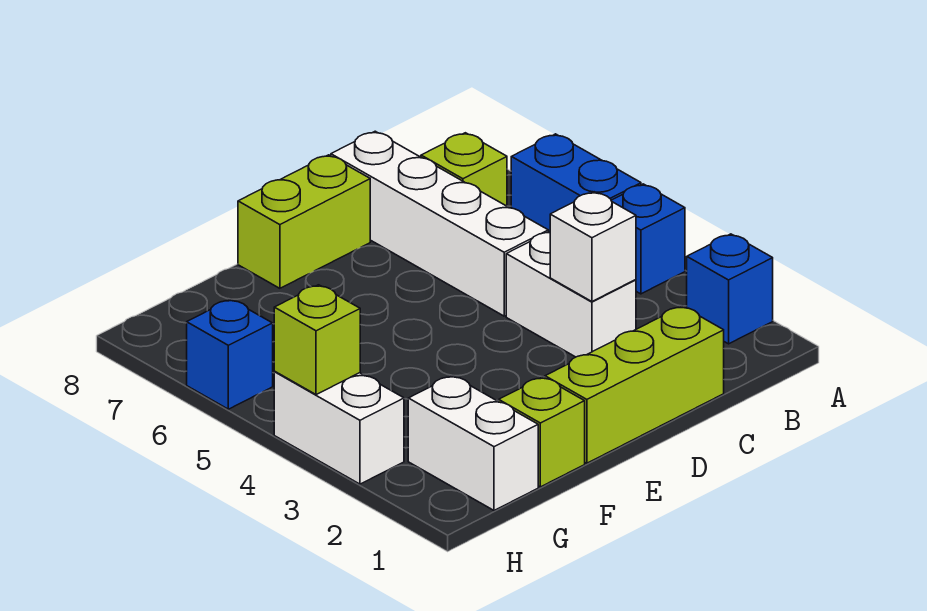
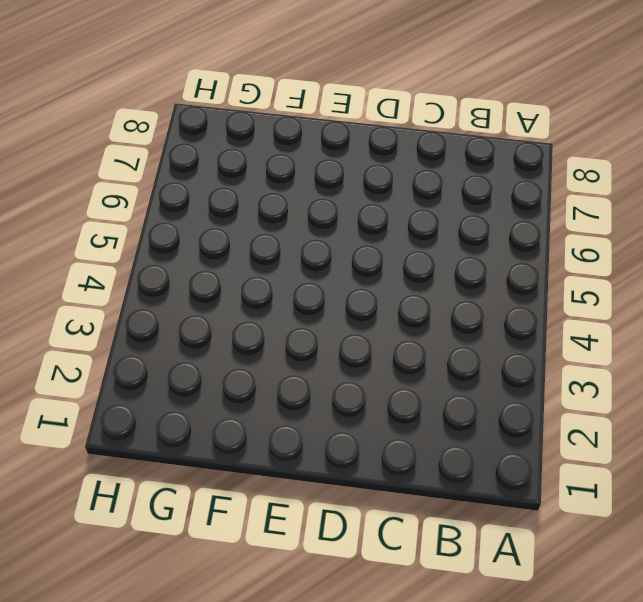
none -> blue brick A2 level 1
none -> blue brick A4 level 1
none -> blue brick A5:A6 level 1

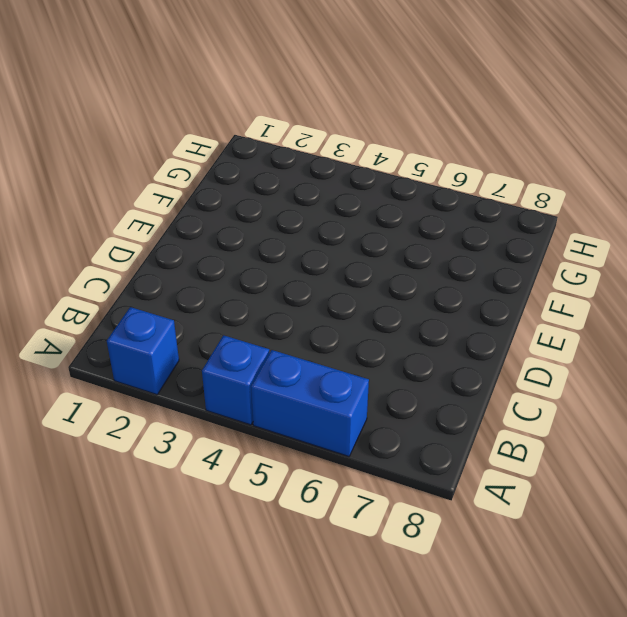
none -> lime brick B7 level 1
none -> lime brick C1:E1 level 1
none -> white brick C3:C4 level 1

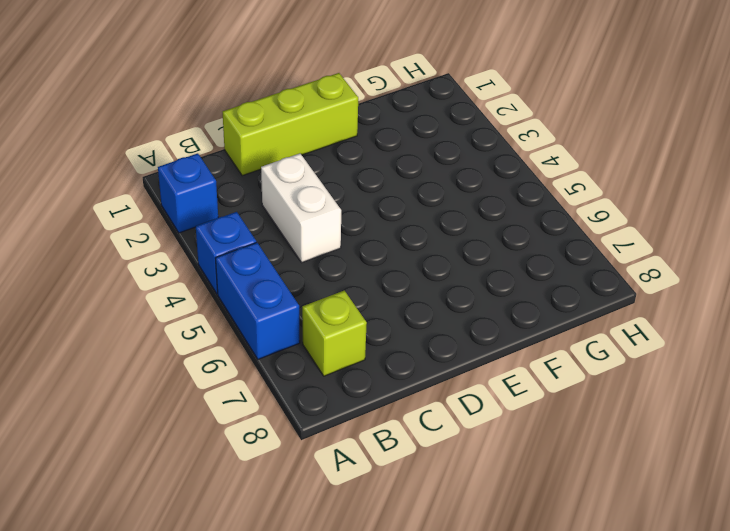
none -> white brick C5:C8 level 1
none -> lime brick D8:E8 level 1
none -> lime brick F1 level 1

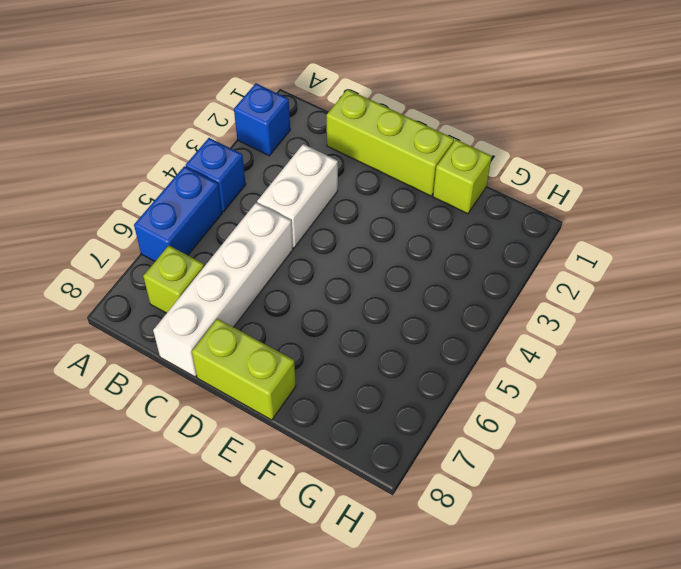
none -> white brick G1:G2 level 1
none -> white brick H3:H4 level 1
none -> blue brick H6 level 1

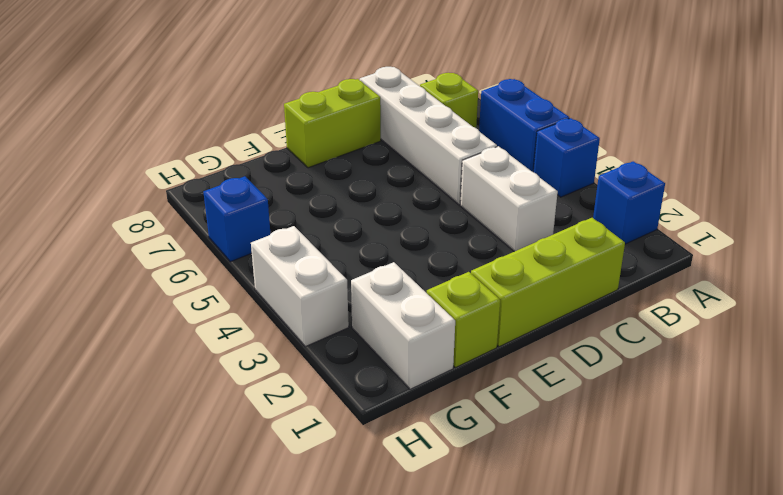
none -> white brick C3 level 2
none -> lime brick H4 level 2

